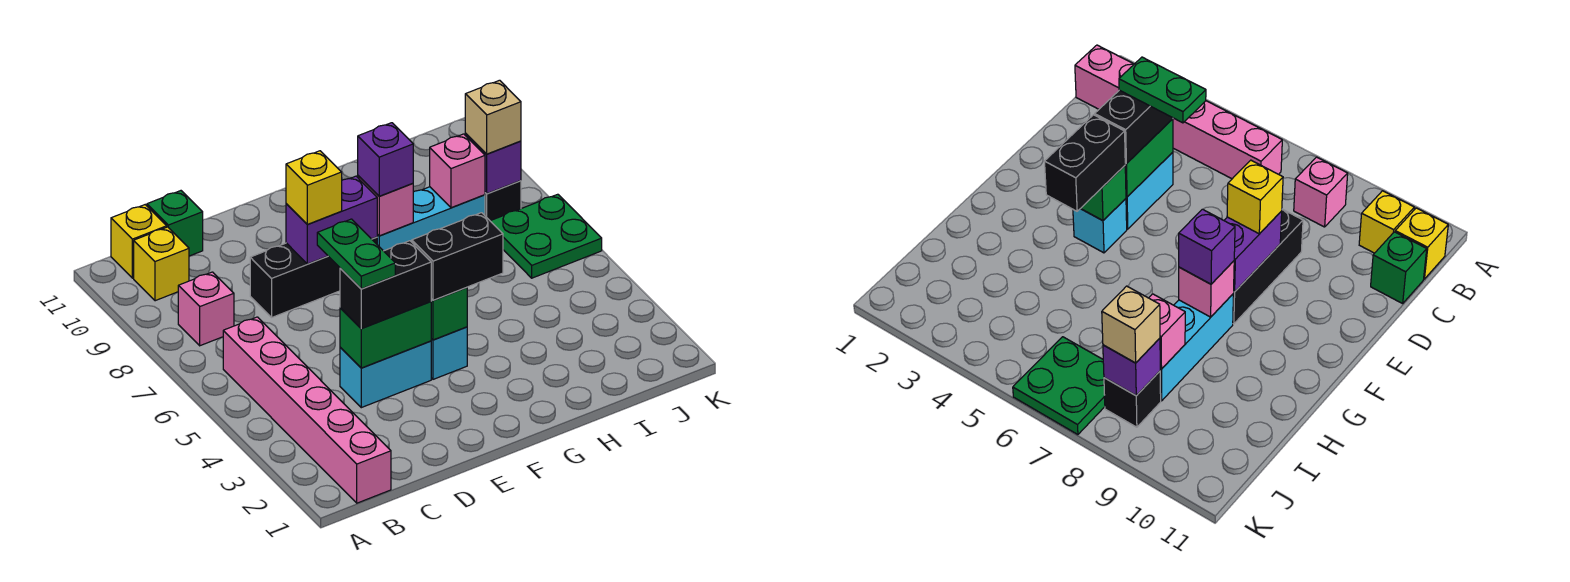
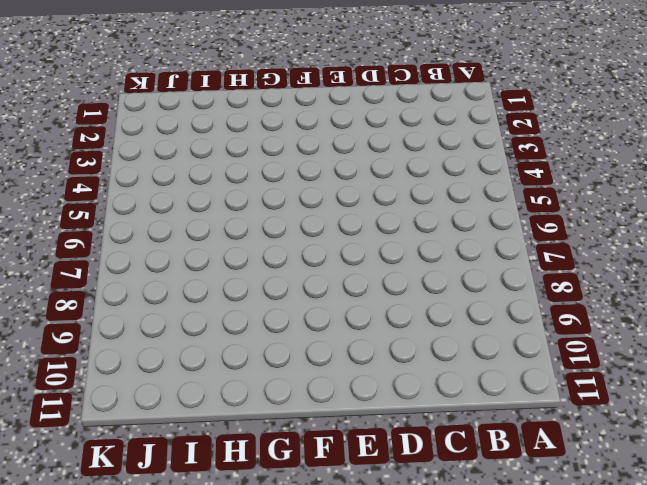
none -> pink brick B1:B6 level 1
none -> pink brick B8 level 1
none -> yellow brick B10 level 1

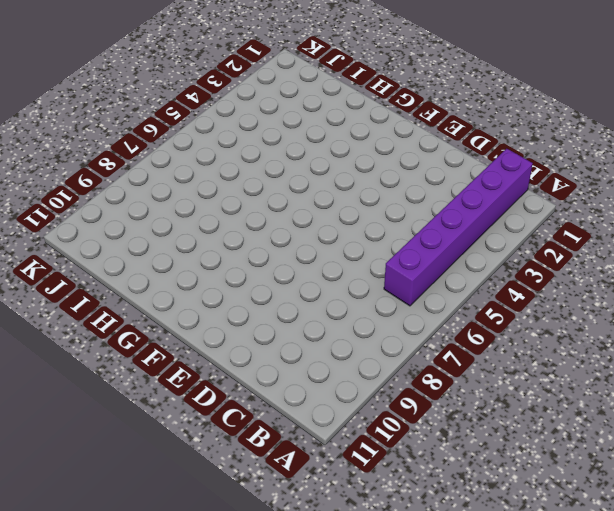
purple brick B1:B6 level 1 -> pink brick B1:B6 level 1
none -> pink brick B8 level 1
none -> yellow brick B10 level 1
none -> yellow brick B11 level 1

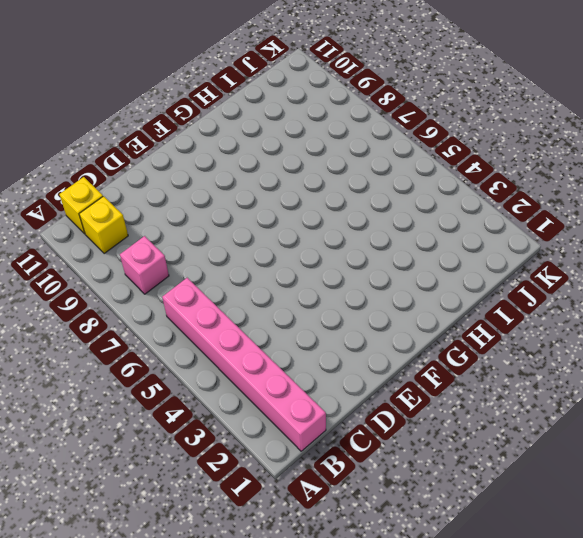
none -> green brick C11 level 1
none -> cyan brick D4:E4 level 1
none -> black brick D8:F8 level 1

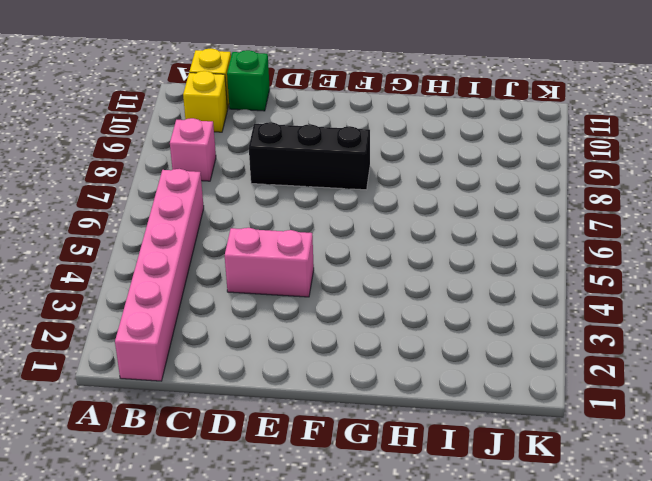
pink brick D4:E4 level 1 -> cyan brick D4:E4 level 1
none -> cyan brick F4 level 1
none -> cyan brick G8:I8 level 1
none -> green plate J6:K7 level 1

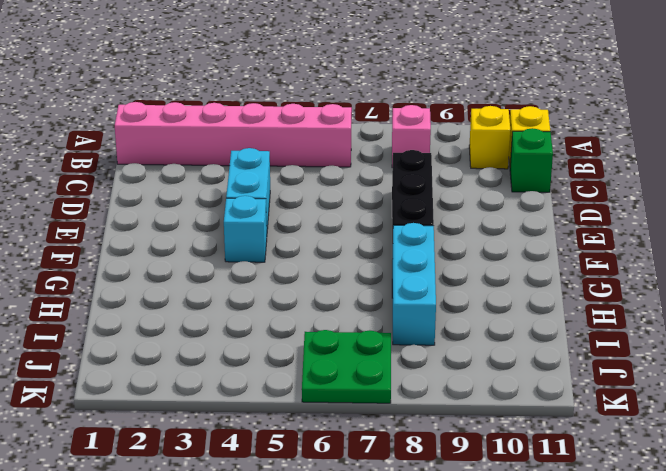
none -> black brick J8 level 1
none -> green brick D4:E4 level 2
none -> purple brick E8:F8 level 2

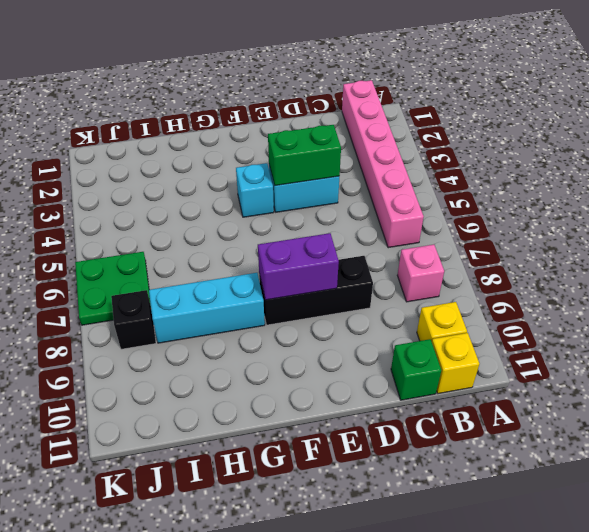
none -> green brick F4 level 2
none -> pink brick G8 level 2
none -> pink brick I8 level 2

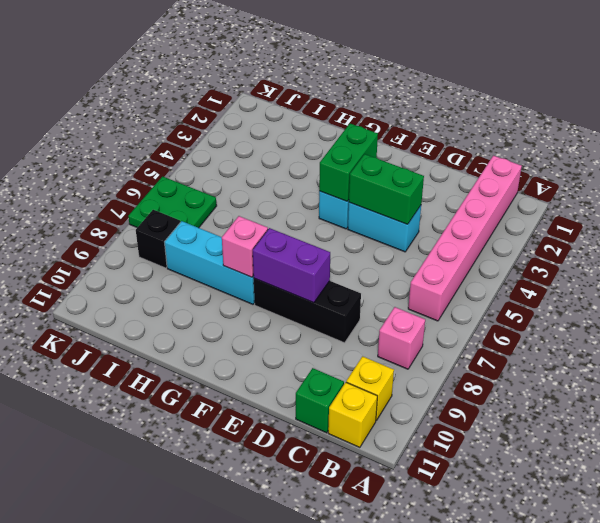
green brick F3:F4 level 2 -> green brick F4 level 2
none -> pink brick I8 level 2
none -> purple brick J8 level 2
none -> black brick D4:E4 level 3

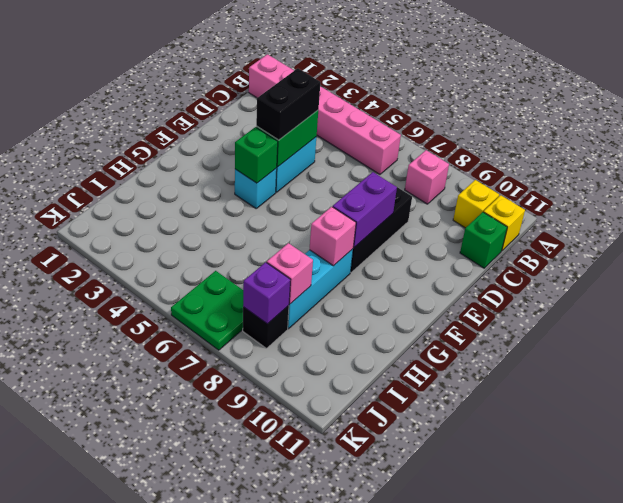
none -> yellow brick E8 level 3
none -> black brick F4:G4 level 3
none -> purple brick G8 level 3

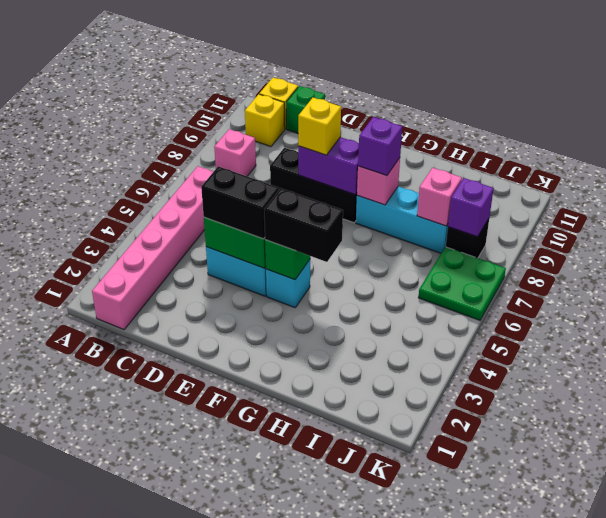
none -> tan brick J8 level 3
none -> green plate D4:D5 level 4

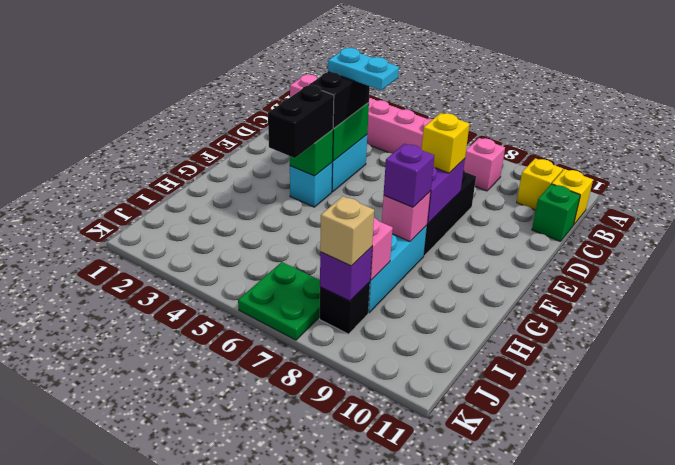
cyan plate D4:D5 level 4 -> green plate D4:D5 level 4

